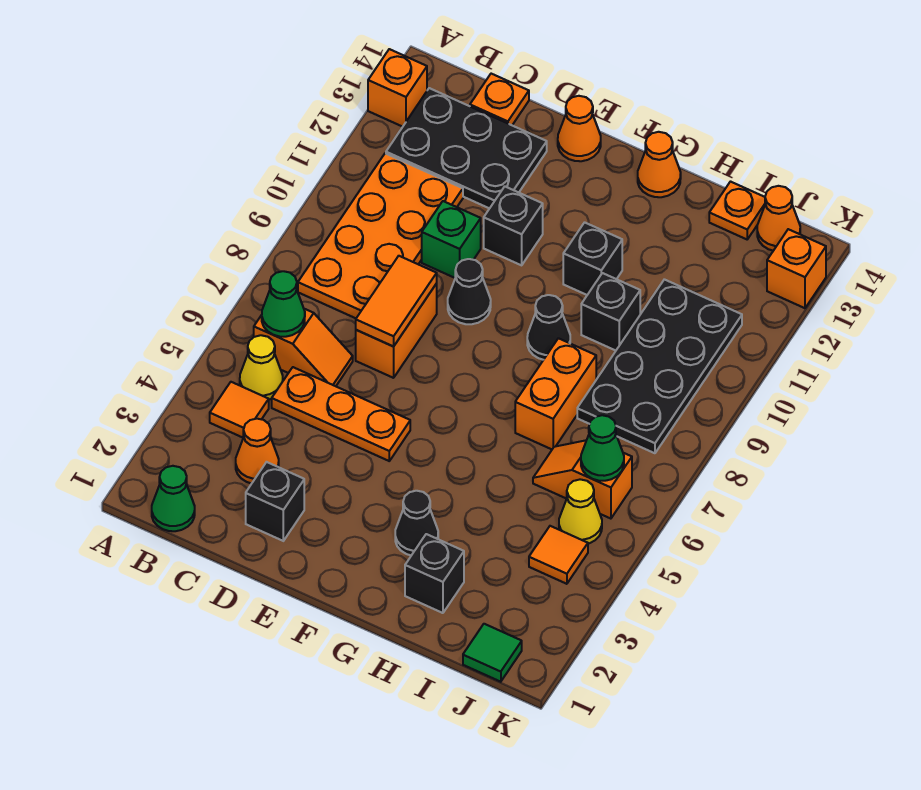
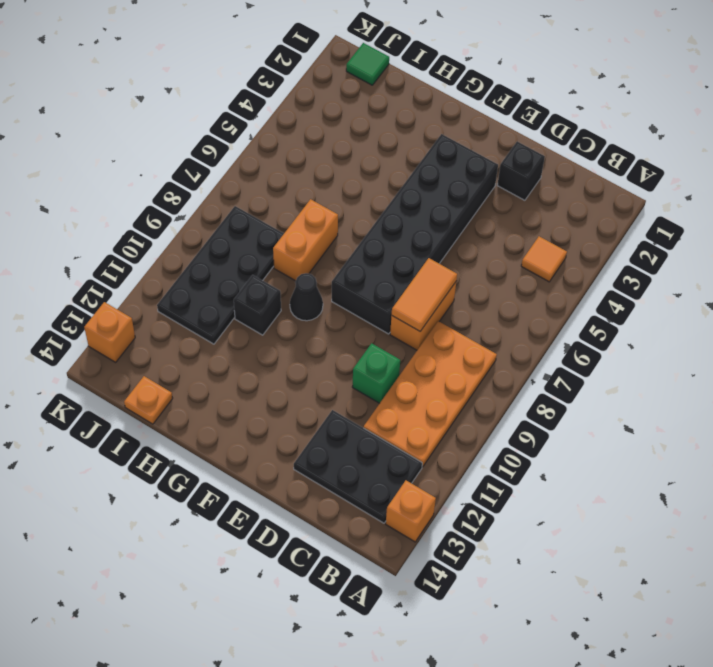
black brick E3:F8 level 1 -> orange plate C5:E5 level 1
none -> green cone B1 level 1
none -> yellow cone B5 level 1
none -> orange slope B6:C6 level 1 top B
none -> orange cone C3 level 1

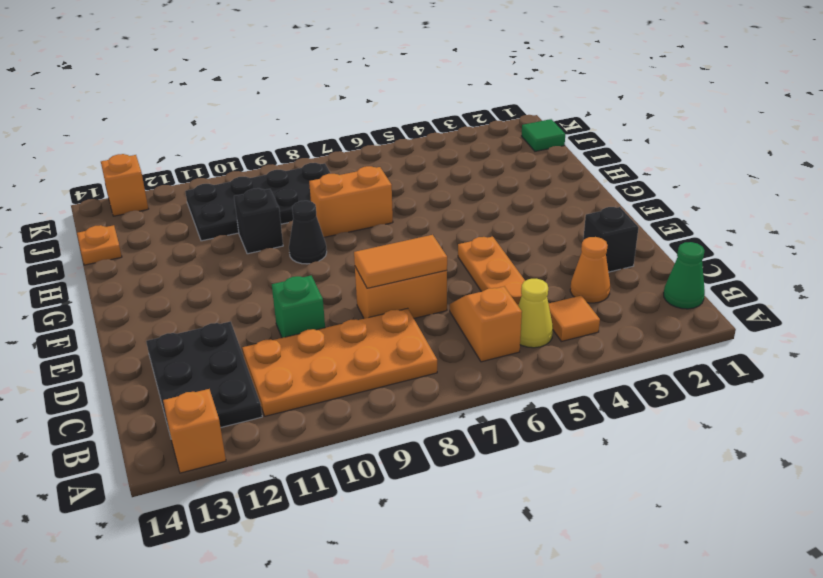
none -> orange plate C14 level 1
none -> black cone E9 level 1
none -> black brick E11 level 1
none -> orange cone E14 level 1

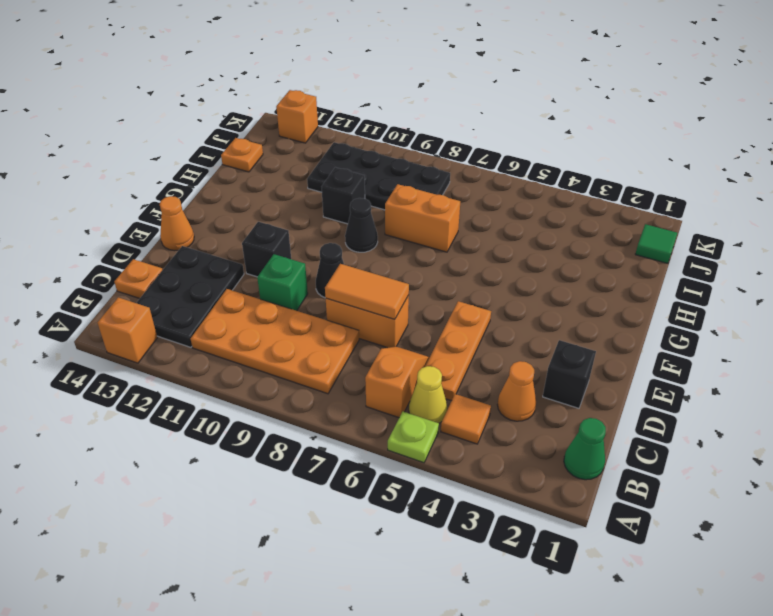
lime plate A5 level 1 -> none
none -> black cone G3 level 1
none -> black brick G11 level 1
none -> orange cone G14 level 1
none -> black brick H2 level 1

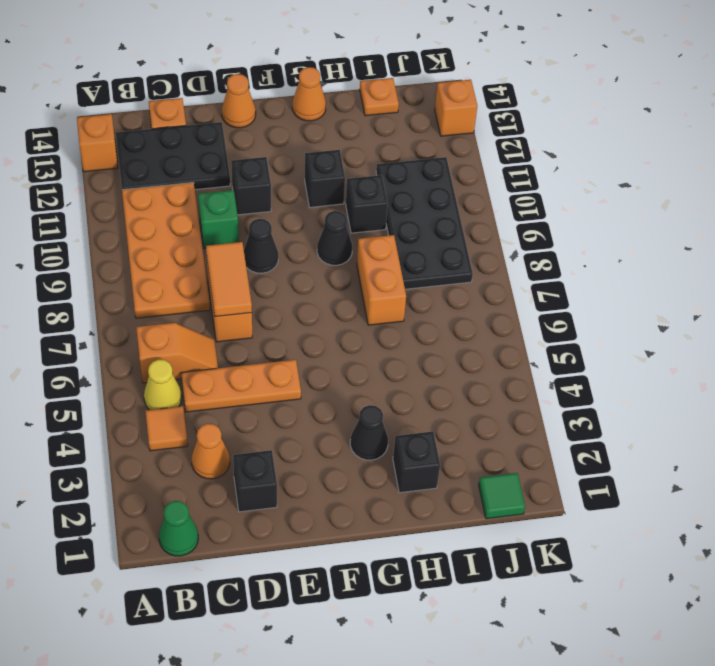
none -> orange slope I6:J6 level 1 top J
none -> orange tile J4 level 1
none -> yellow cone J5 level 1
none -> orange cone J14 level 1

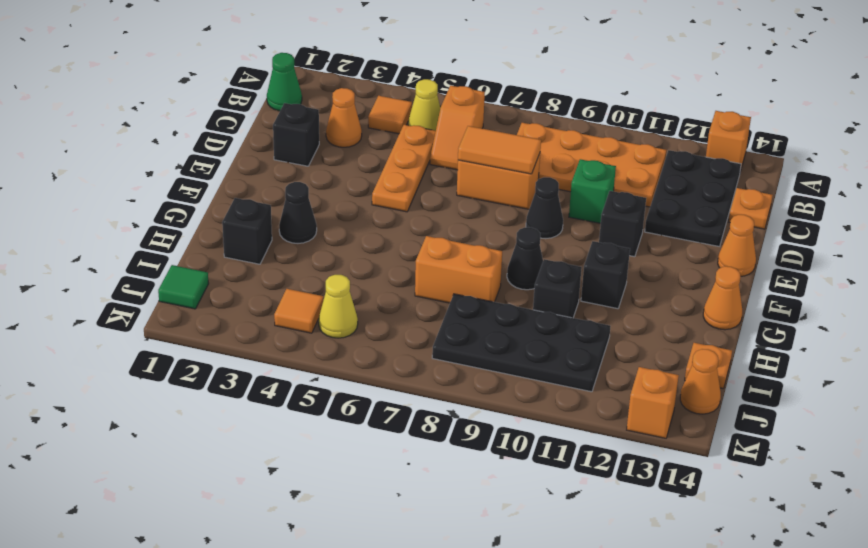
none -> orange slope I6:J6 level 1 top J
none -> green cone B6 level 2
none -> green cone J6 level 2

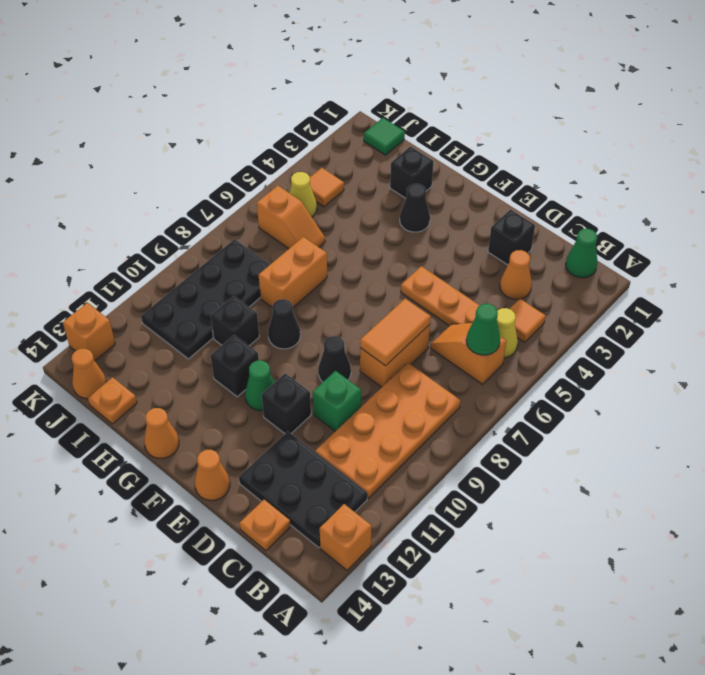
green cone F11 level 1 -> green cone J6 level 2

